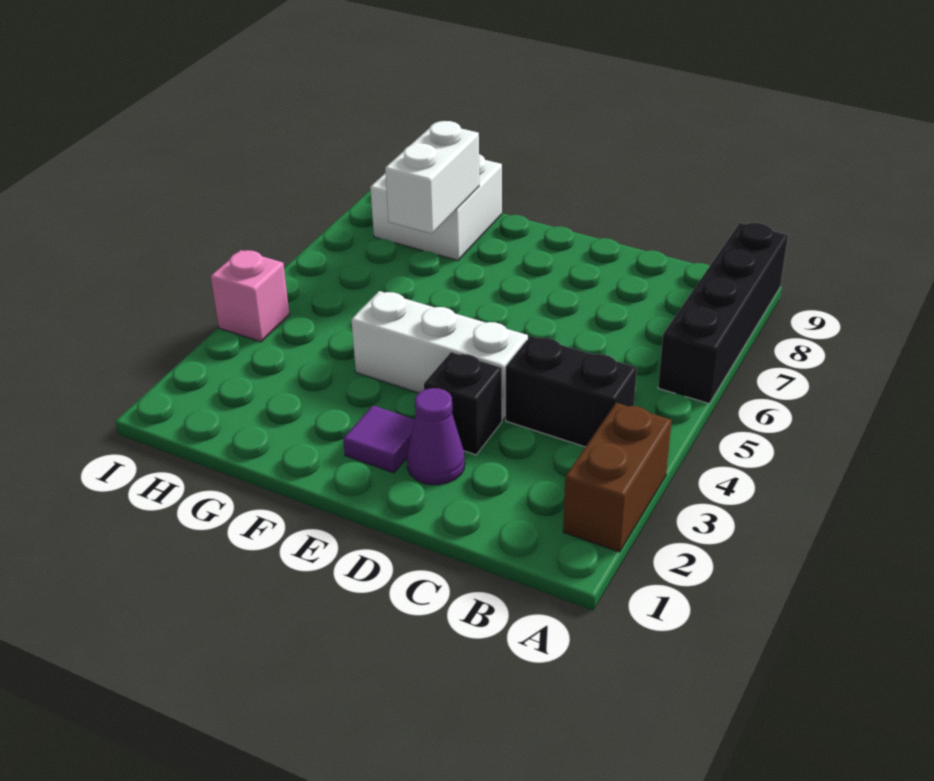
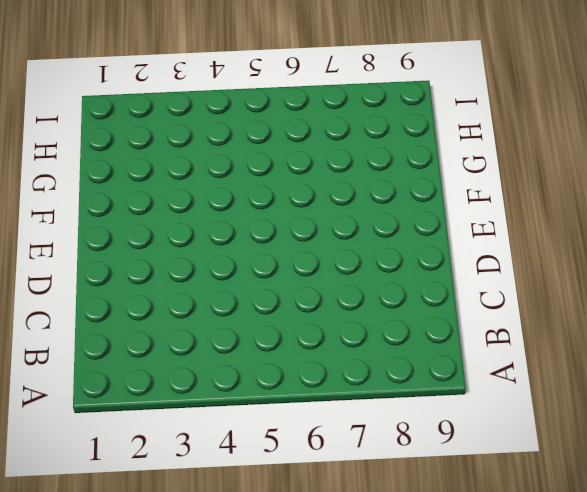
none -> brown brick A2:A3 level 1
none -> black brick A6:A9 level 1

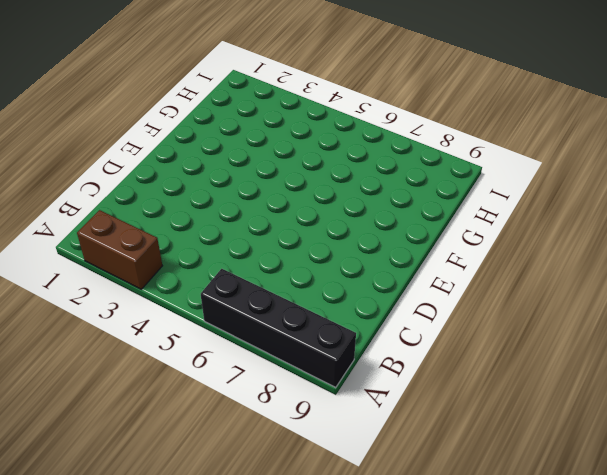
none -> black brick B4:C4 level 1
none -> purple cone D2 level 1

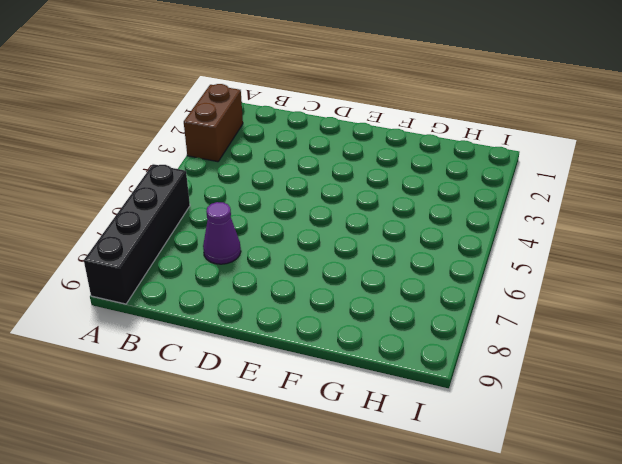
purple cone C7 level 1 -> purple cone D2 level 1
none -> black brick B4:C4 level 1
none -> black brick D3 level 1

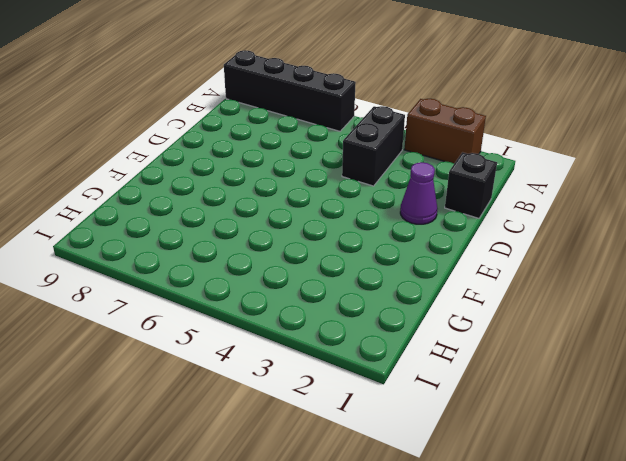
black brick C1 level 1 -> black brick D3 level 1
none -> white brick D4:F4 level 1
none -> purple tile E2 level 1

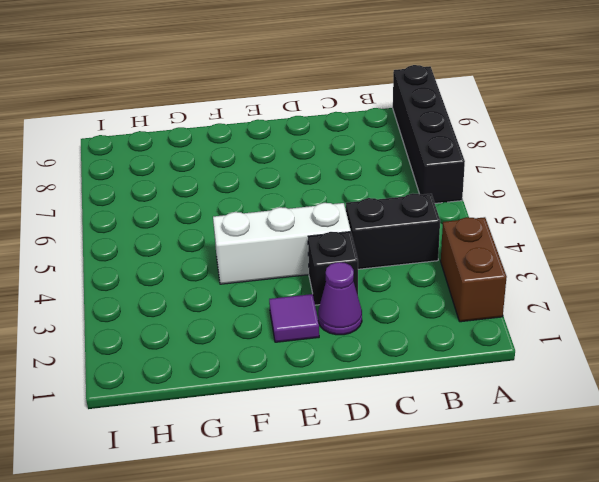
none -> white brick G8:H9 level 1
none -> pink brick I4 level 1

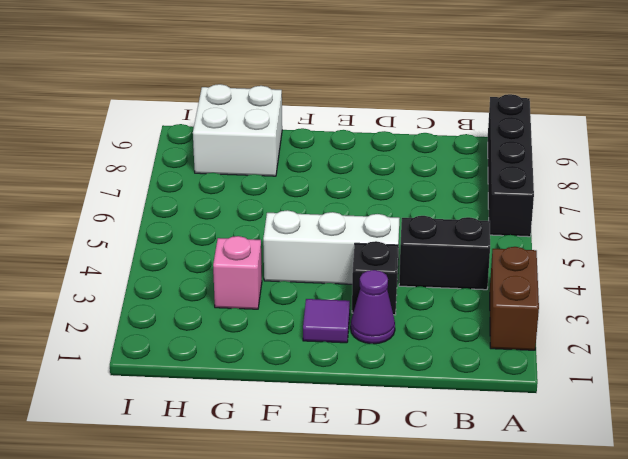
pink brick G3 level 1 -> pink brick I4 level 1
none -> white brick G7:G8 level 2

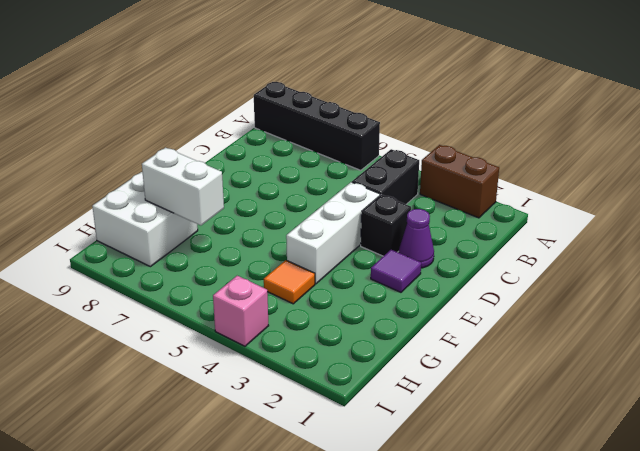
orange tile G4 level 1 -> none

